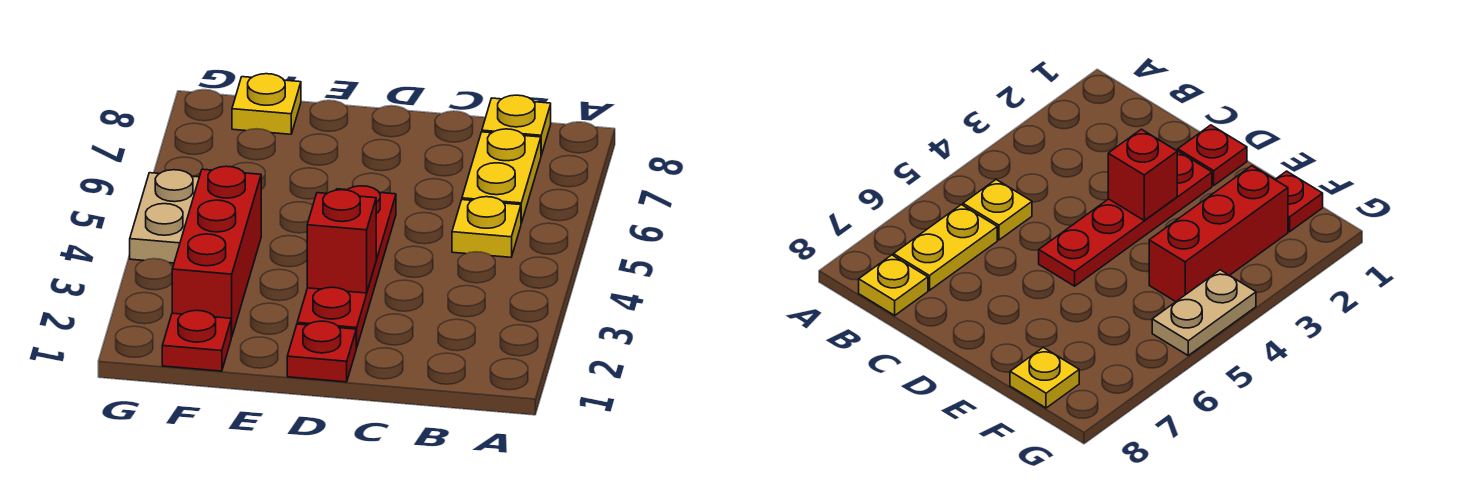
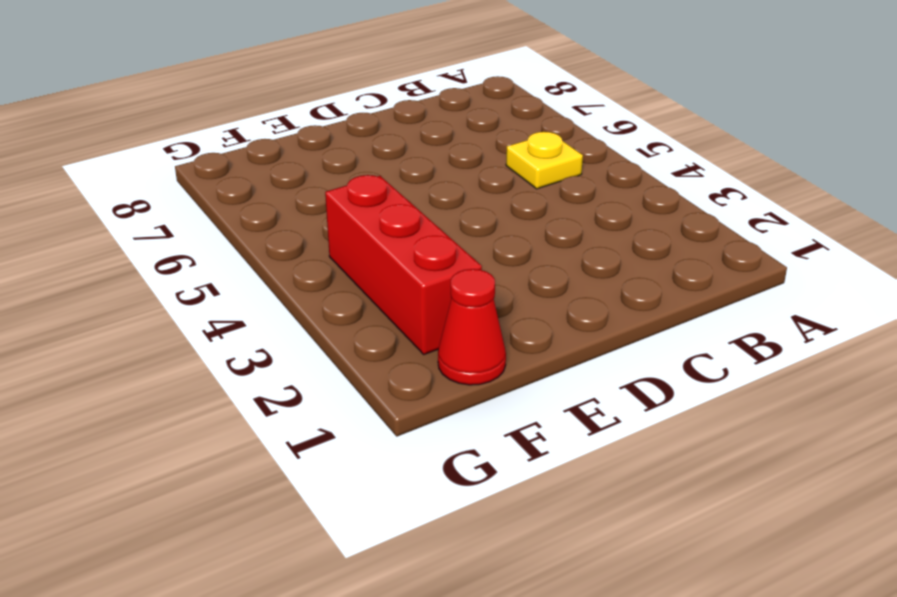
red cone F1 level 1 -> red plate F1 level 1
none -> yellow plate B6:B7 level 1
none -> yellow plate B8 level 1

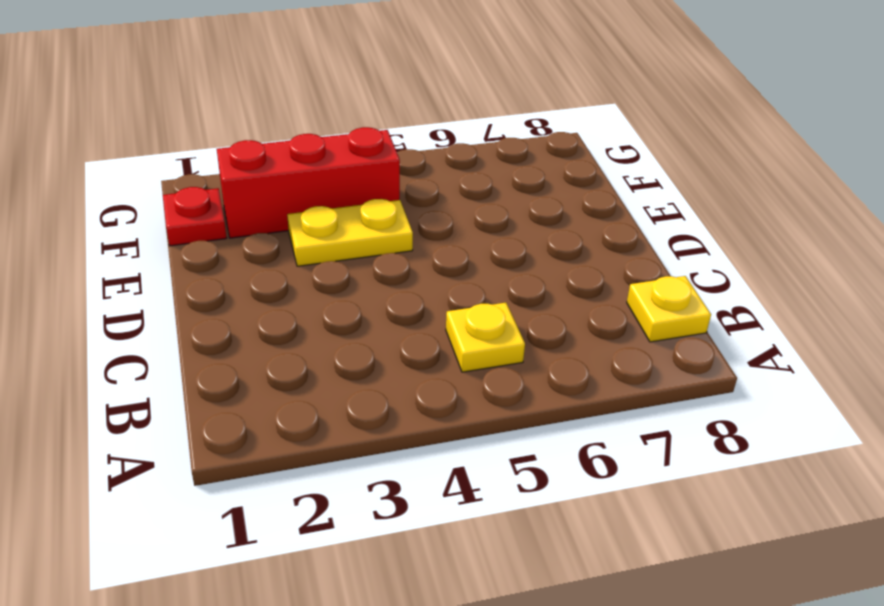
yellow plate E3:E4 level 1 -> yellow plate B6:B7 level 1
none -> red plate D1 level 1
none -> red plate D2:D5 level 1

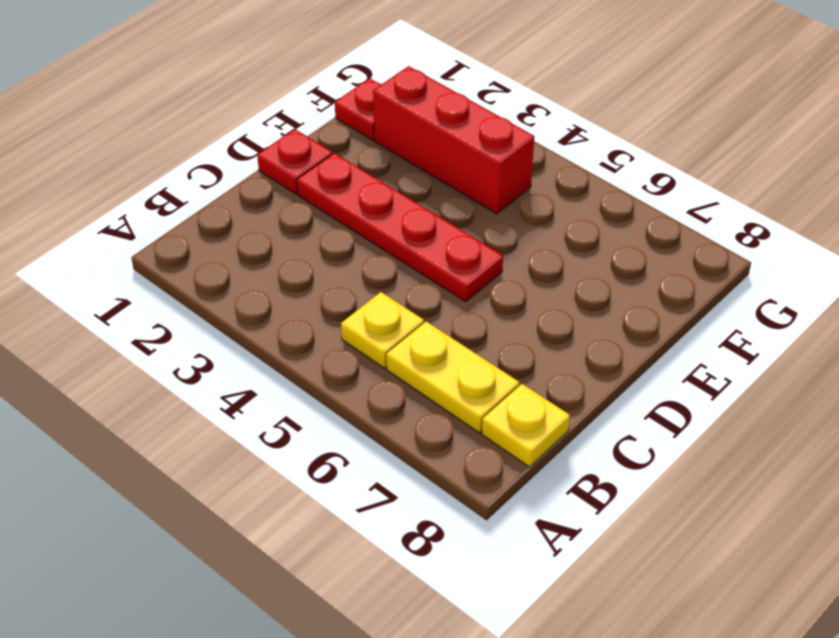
none -> yellow plate F8 level 1
none -> tan plate G4:G5 level 1

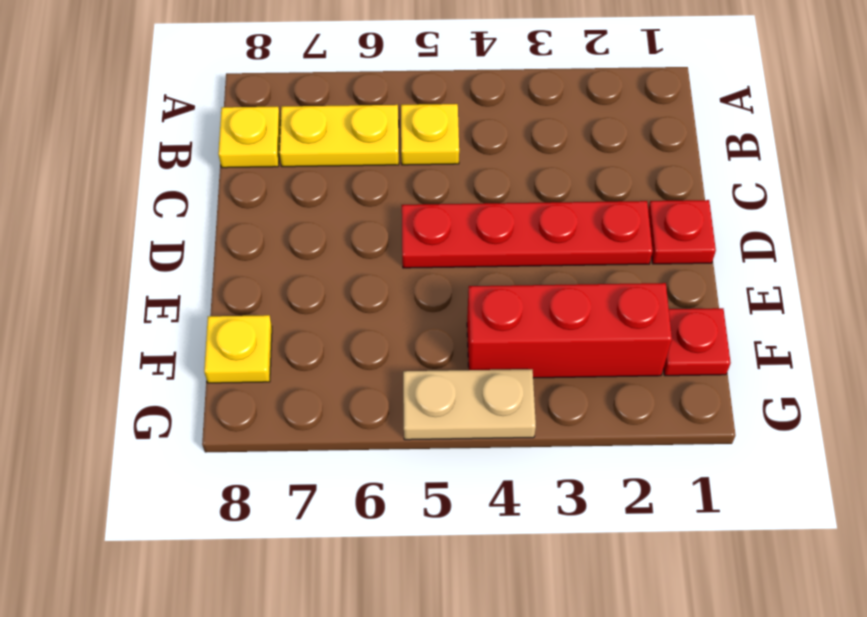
none -> red brick D3 level 2

